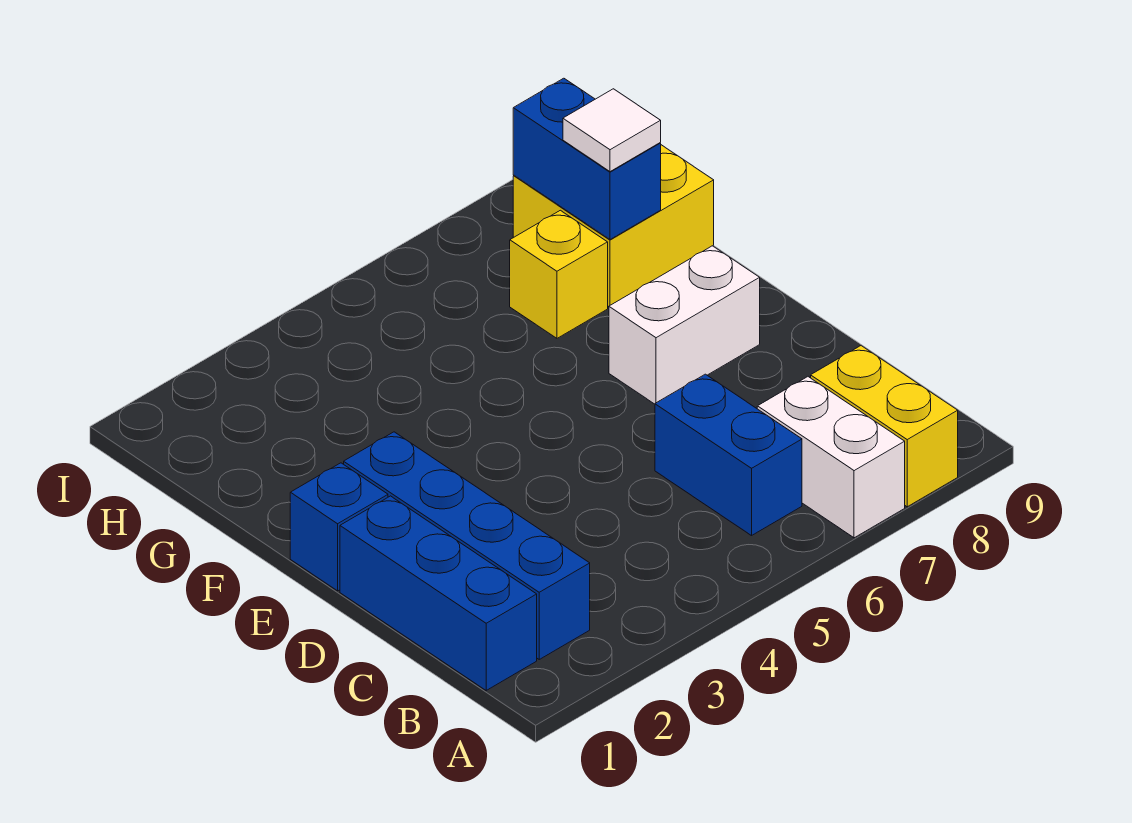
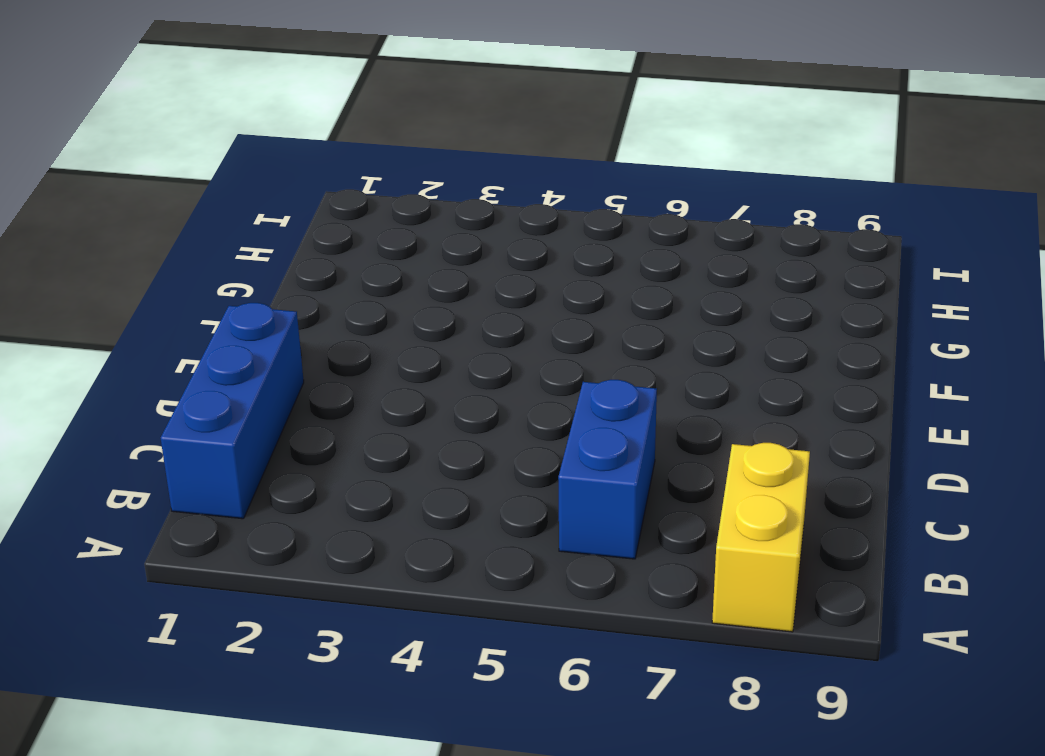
none -> white brick A7:B7 level 1
none -> blue brick B2:E2 level 1

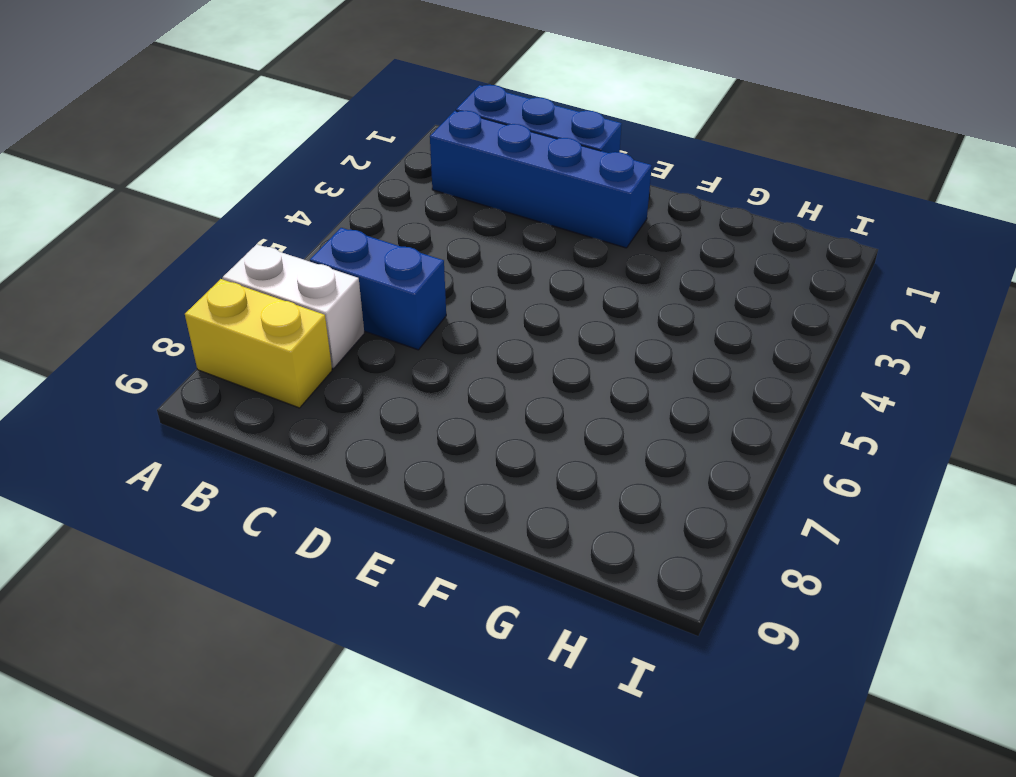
none -> blue brick E1 level 1
none -> white brick E7:E8 level 1

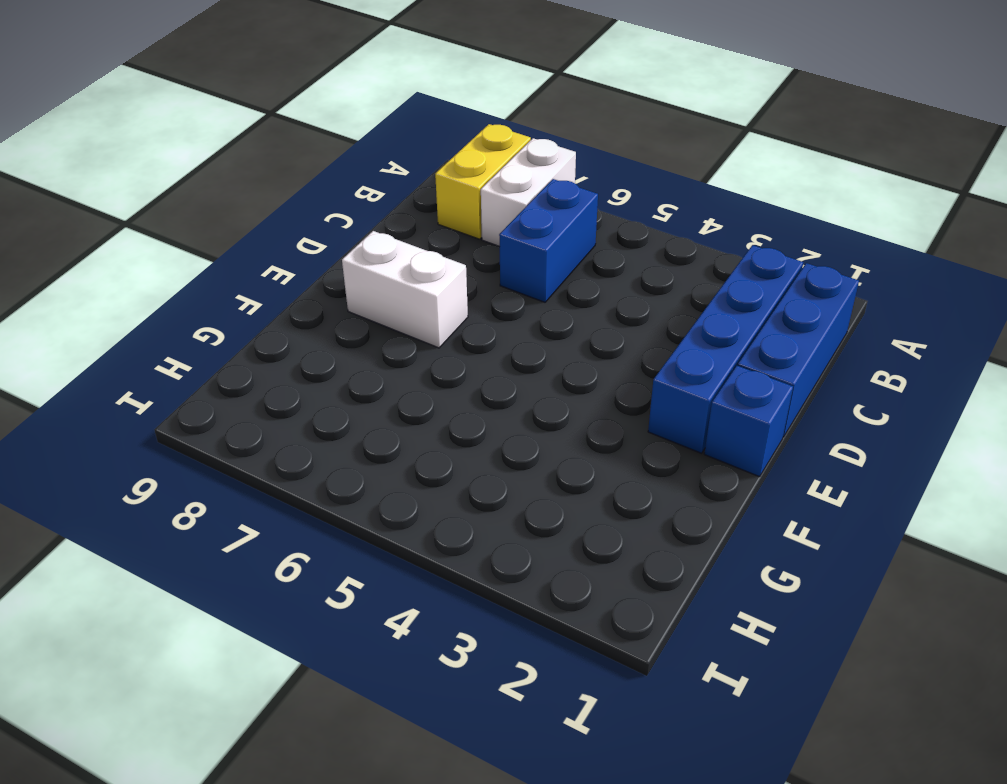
none -> yellow brick G7 level 1
none -> yellow brick G8:H9 level 1

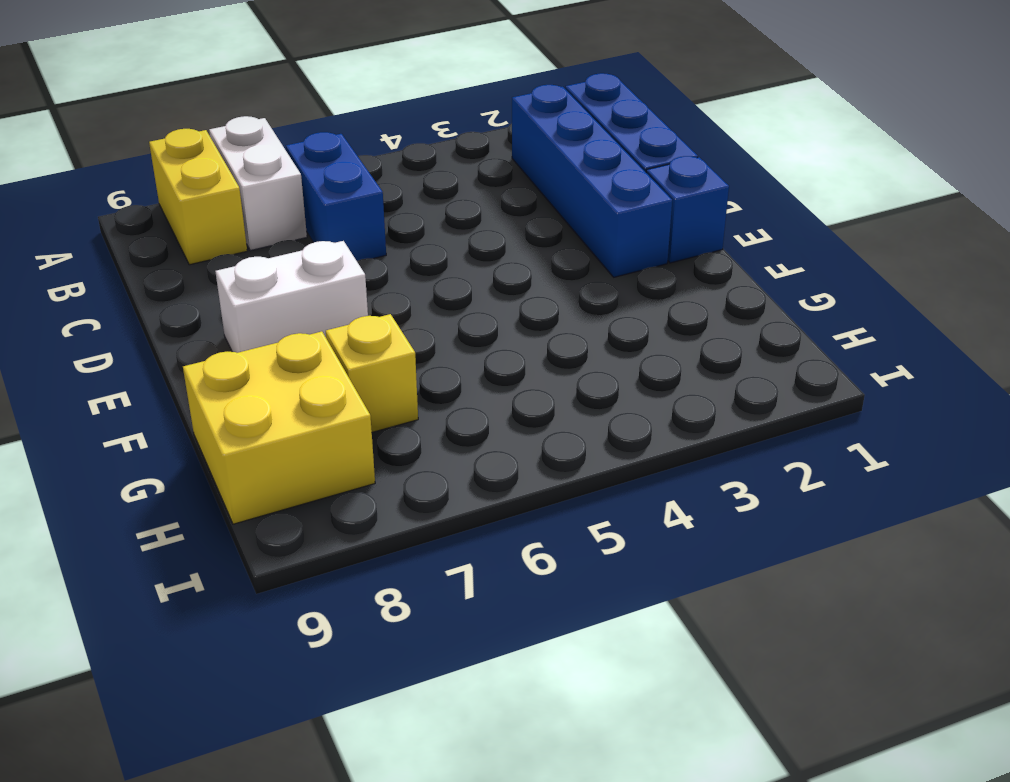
none -> blue brick G8:H8 level 2
none -> white tile G8 level 3

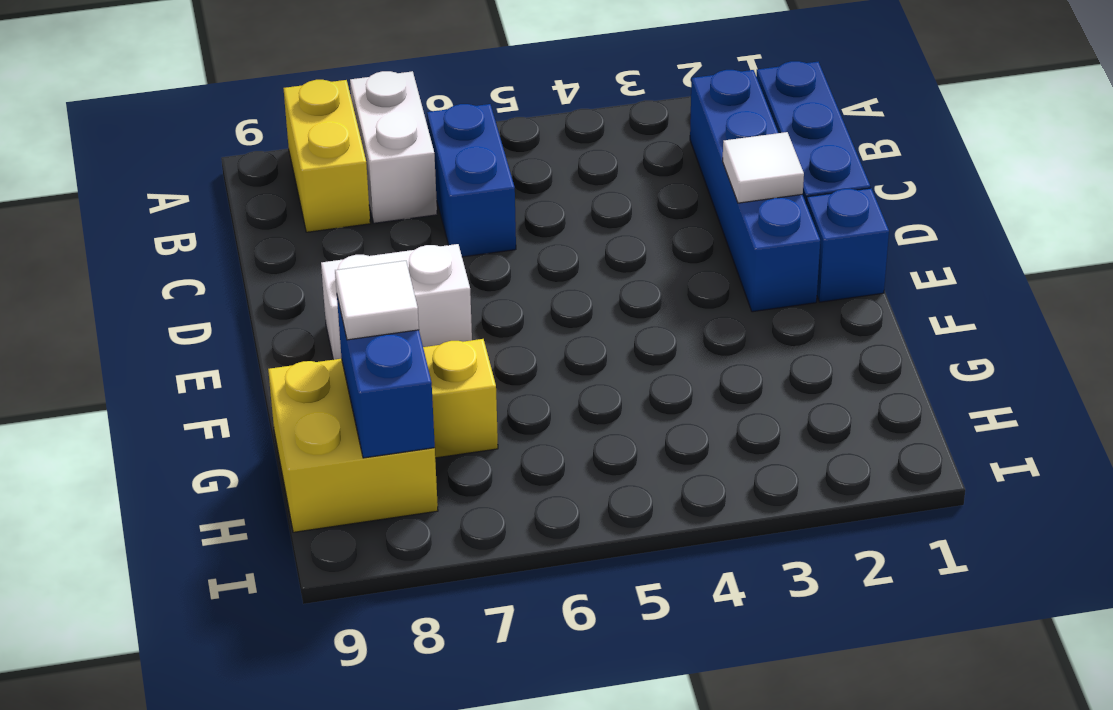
white tile D2 level 2 -> none

